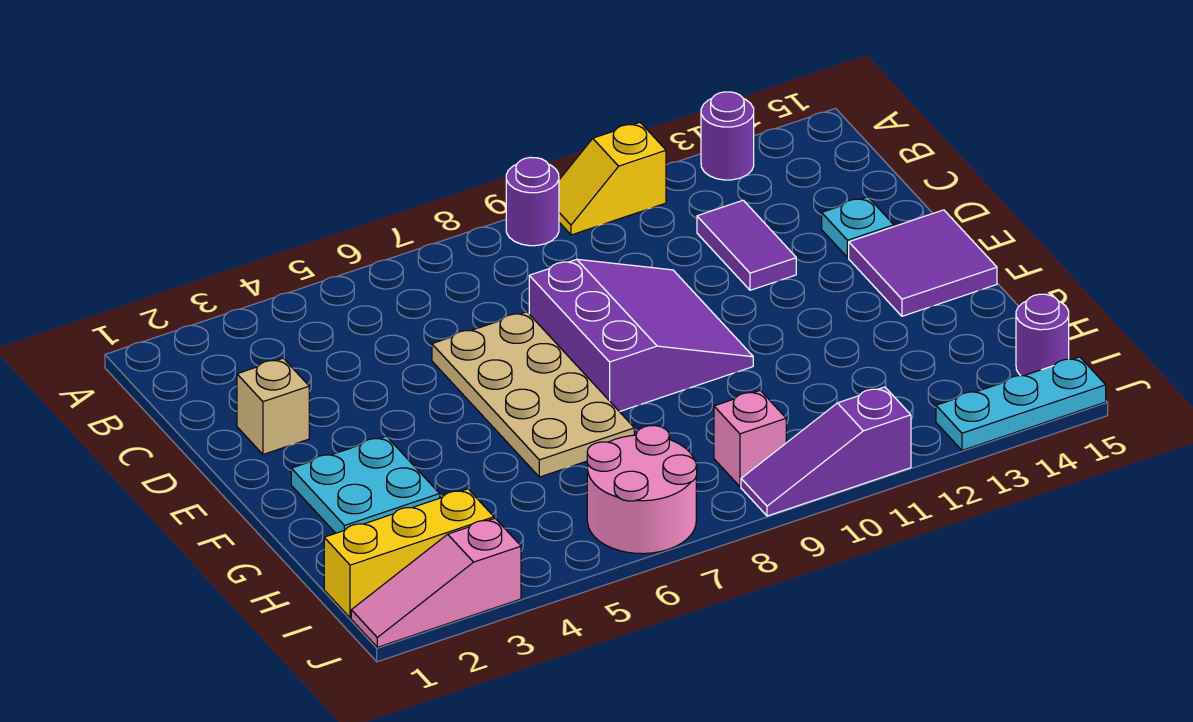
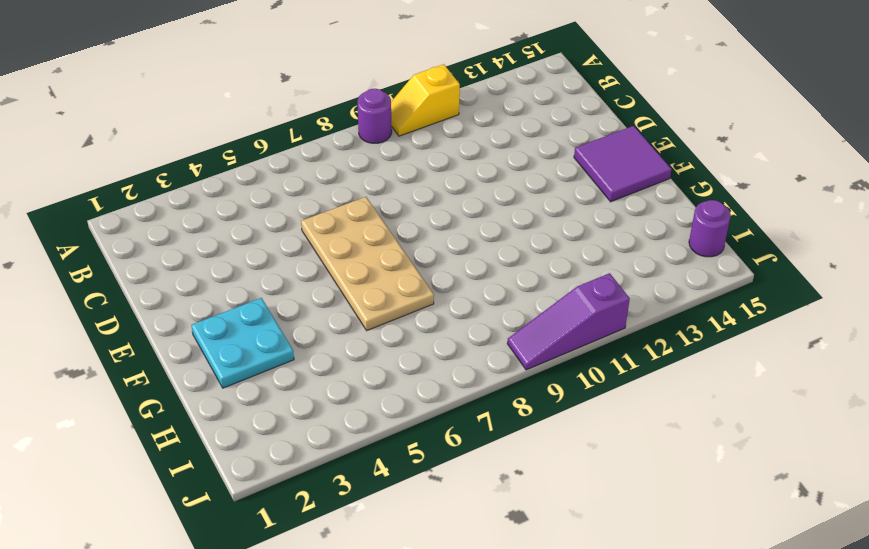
none -> purple round brick A13 level 1
none -> purple tile C12:D12 level 1
none -> tan brick D2 level 1

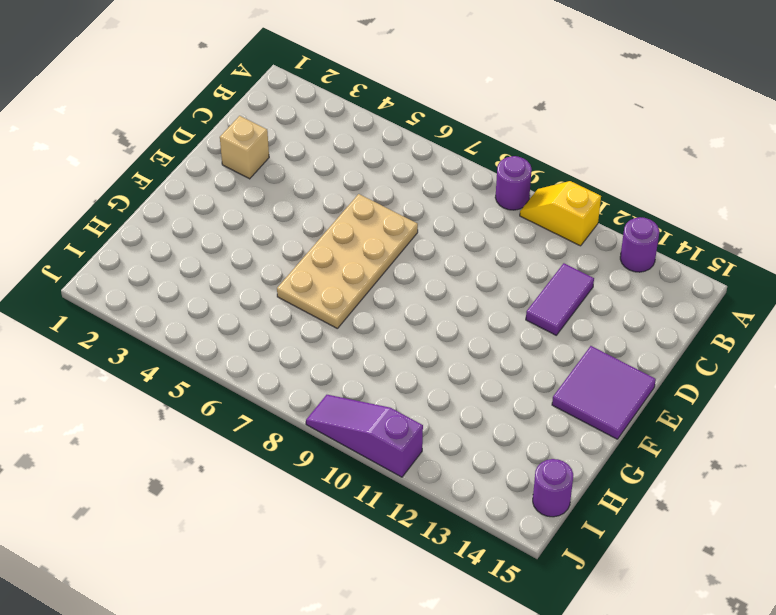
none -> purple slope D8:F10 level 1 top 8
none -> cyan plate D14 level 1
none -> cyan plate F2:G3 level 1

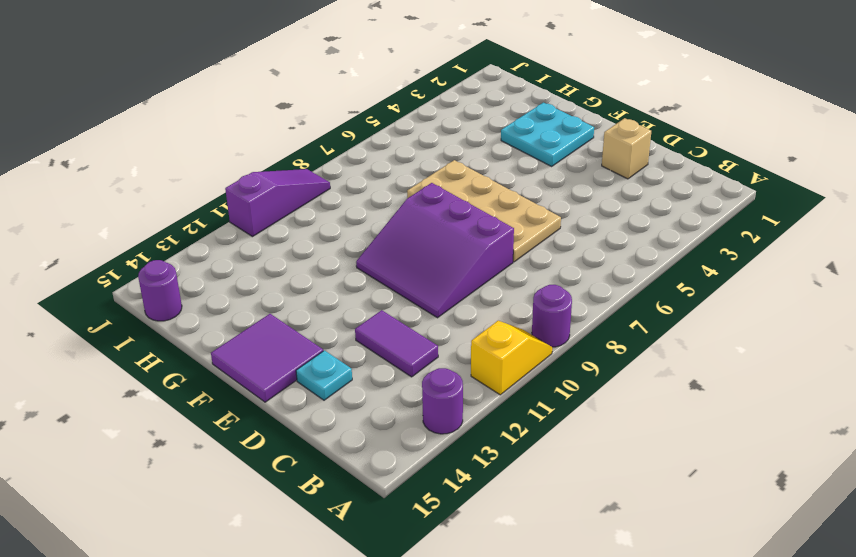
none -> yellow brick I1:I3 level 1
none -> pink round brick I6:J7 level 1
none -> pink brick I9 level 1

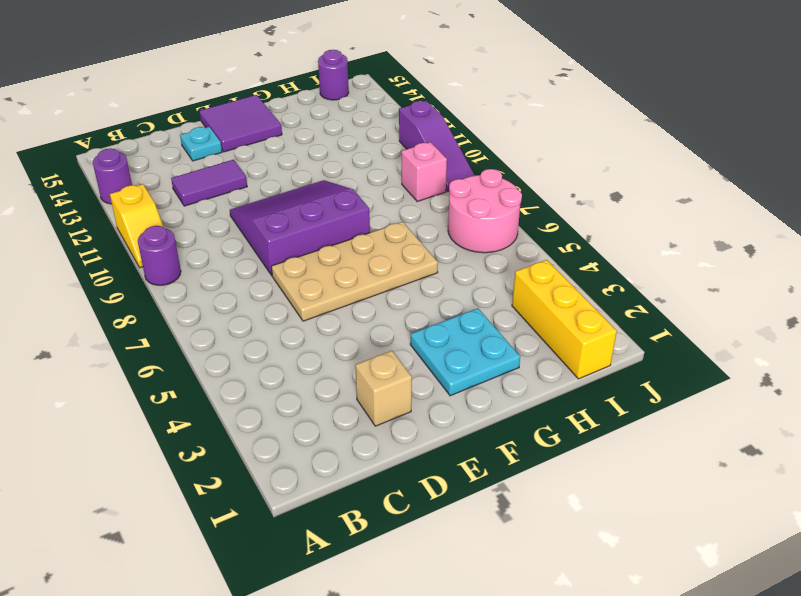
none -> pink slope J1:J3 level 1 top 3
none -> cyan plate J13:J15 level 1

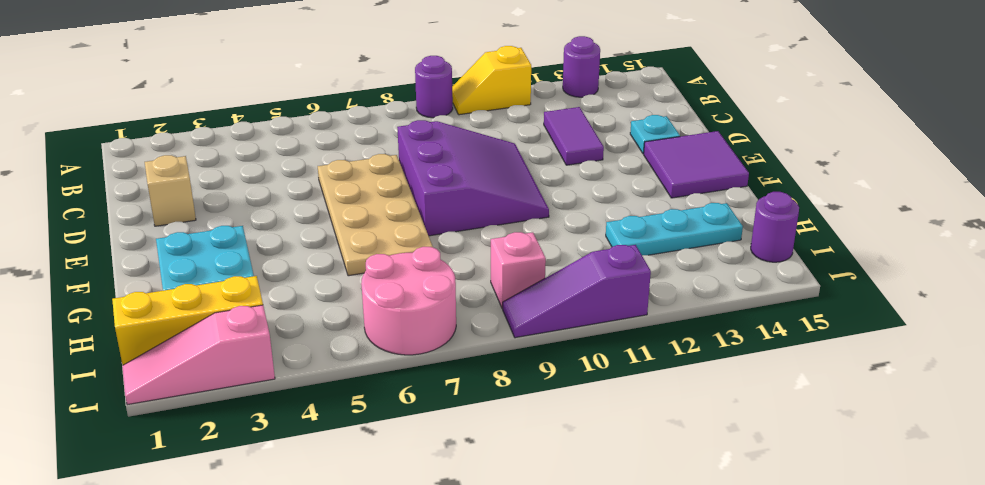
cyan plate H12:H14 level 1 -> cyan plate J13:J15 level 1

